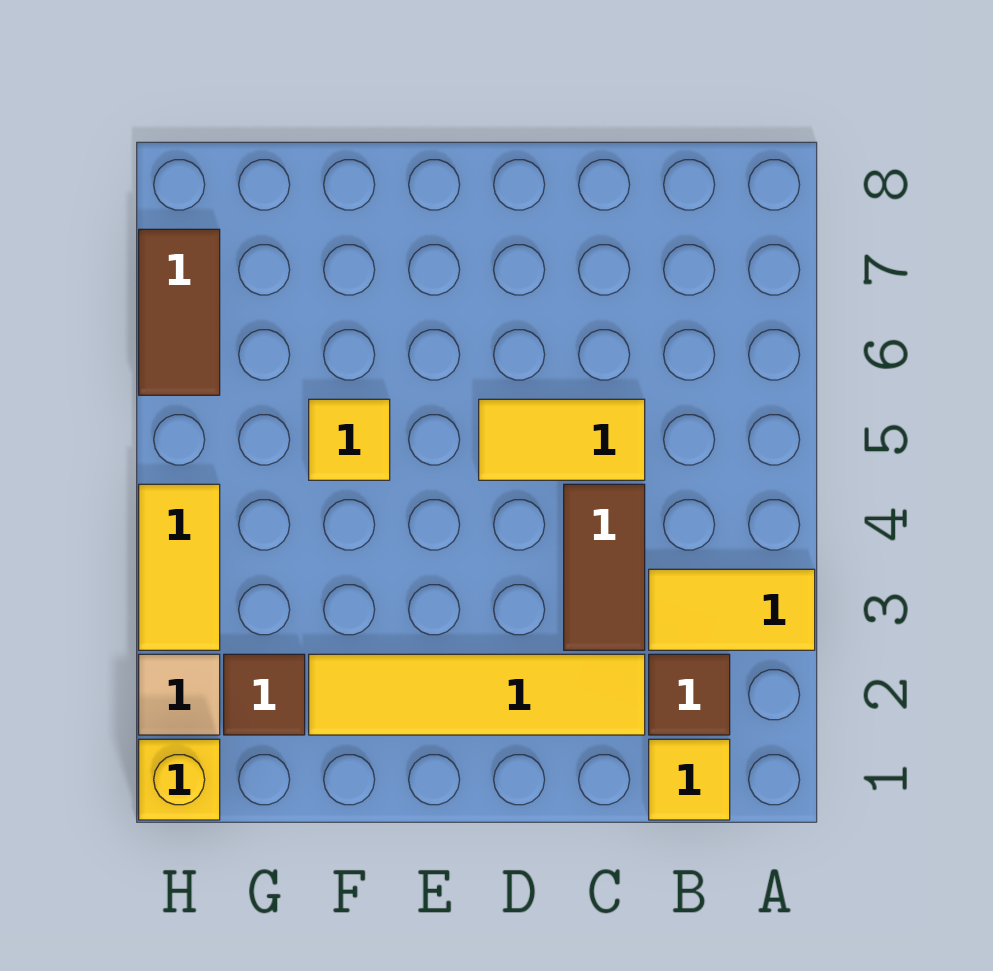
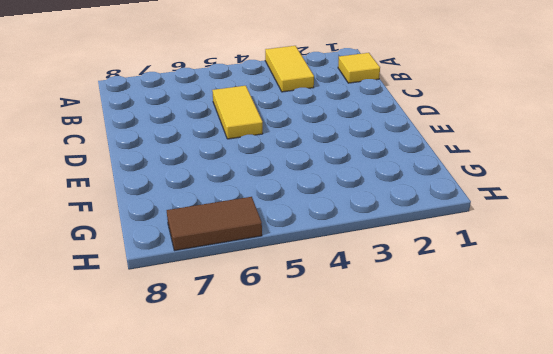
none -> brown tile B2 level 1
none -> yellow tile C2:F2 level 1
none -> brown tile C3:C4 level 1

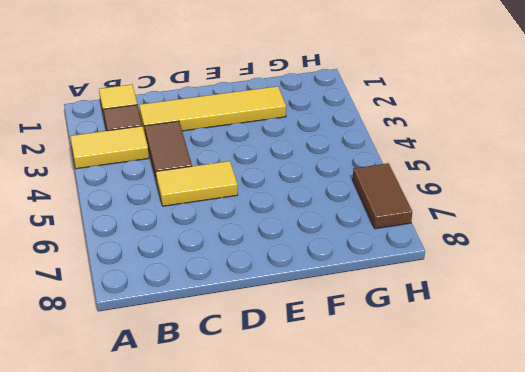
none -> yellow tile F5 level 1
none -> brown tile G2 level 1
none -> yellow brick H1 level 1

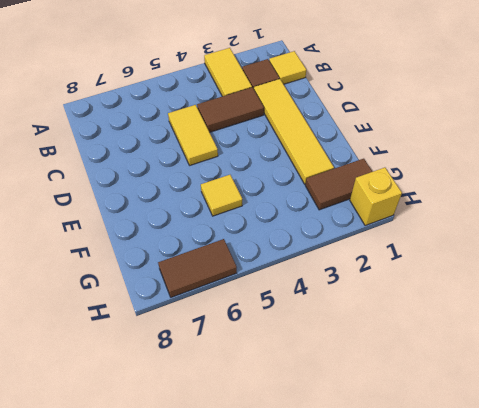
brown tile G1:G2 level 1 -> brown tile G2 level 1
none -> tan tile H2 level 1
none -> yellow tile H3:H4 level 1

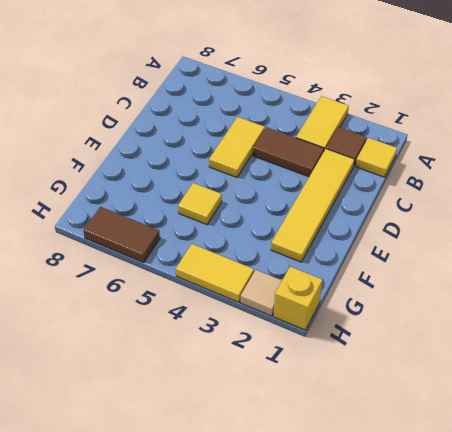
none -> brown tile G2 level 1

